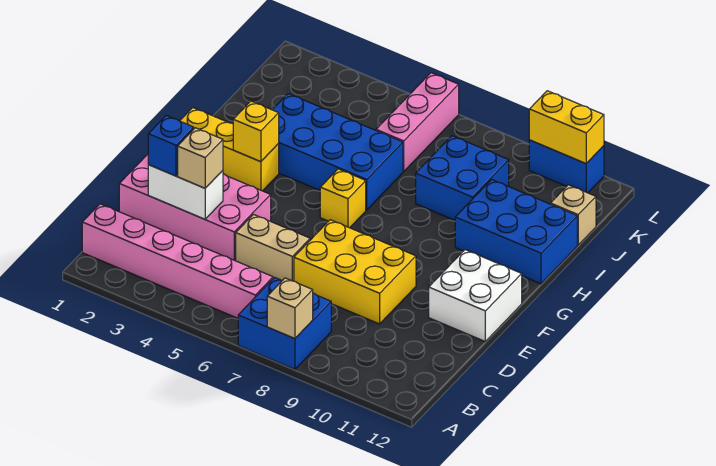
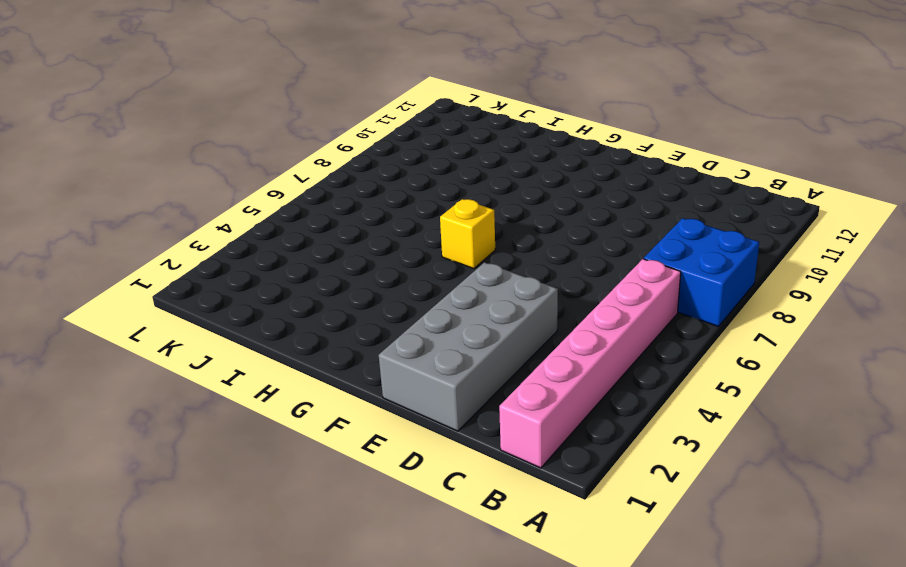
grey brick D1:E4 level 1 -> pink brick D1:E4 level 1
none -> tan brick D5:D6 level 1
none -> yellow brick D7:E9 level 1
none -> white brick E11:F12 level 1

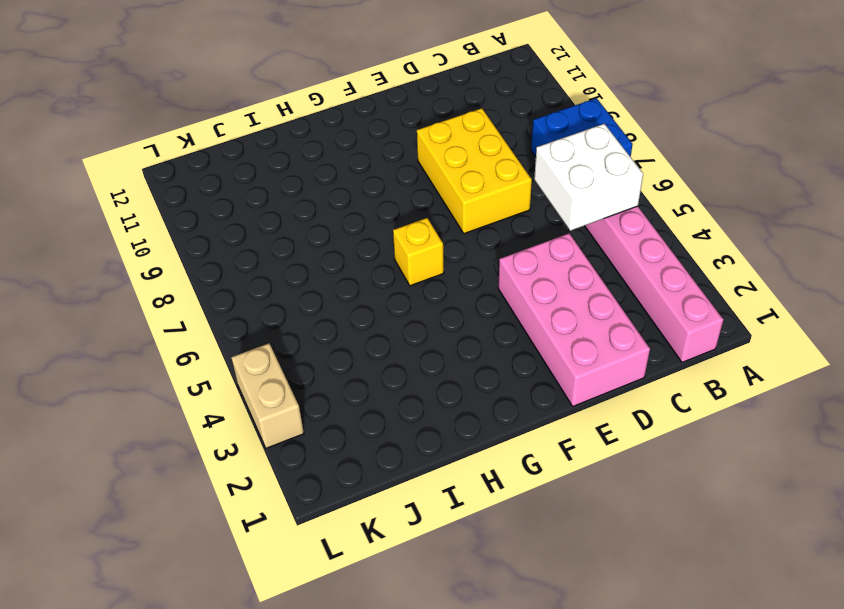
white brick B5:C6 level 2 -> white brick E11:F12 level 1
tan brick L3:L4 level 1 -> tan brick D5:D6 level 1
none -> yellow brick G1:G3 level 1
none -> blue brick H3:I6 level 1
none -> blue brick H10:I12 level 1

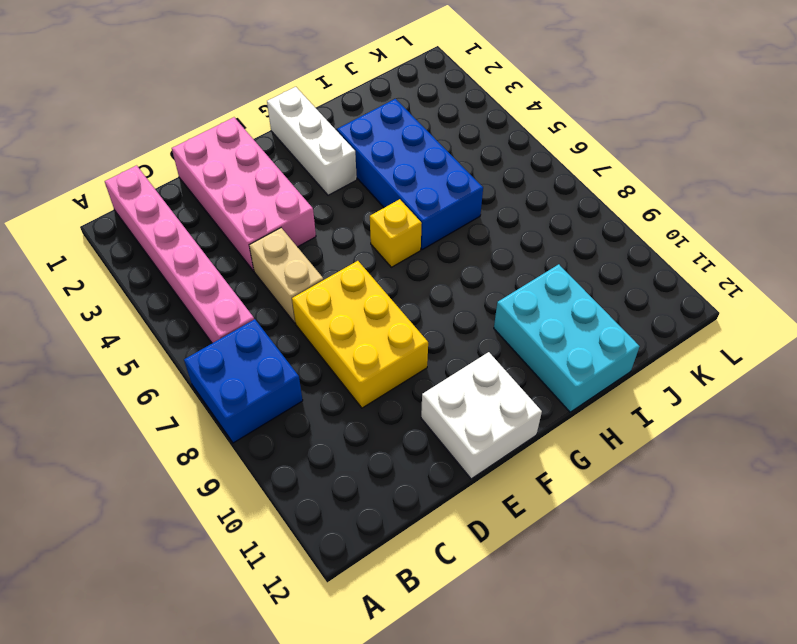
white brick G1:G3 level 1 -> yellow brick G1:G3 level 1
cyan brick H10:I12 level 1 -> blue brick H10:I12 level 1
none -> blue brick I8:J9 level 1
none -> pink brick J6:L6 level 1
none -> tan brick J12 level 1

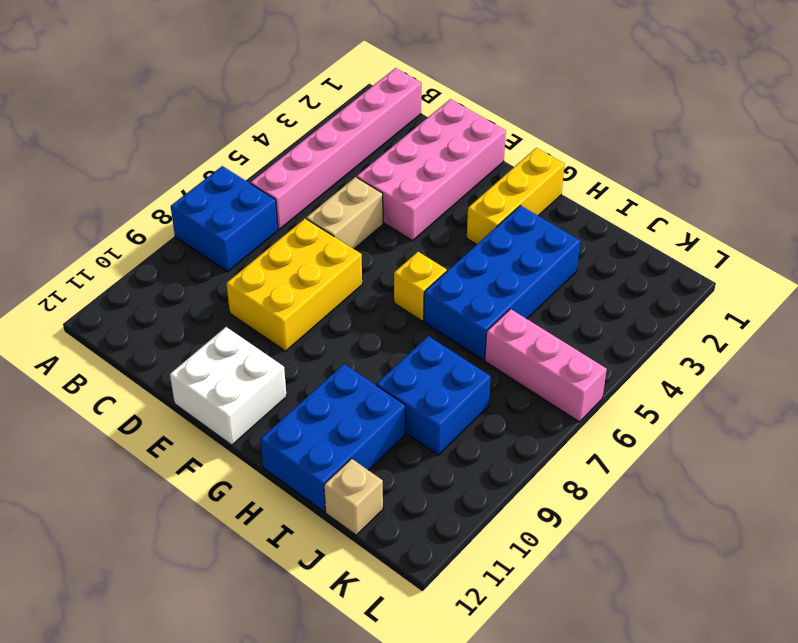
none -> blue brick L10:L11 level 1
none -> tan brick A8 level 2
none -> white brick D2:D3 level 2

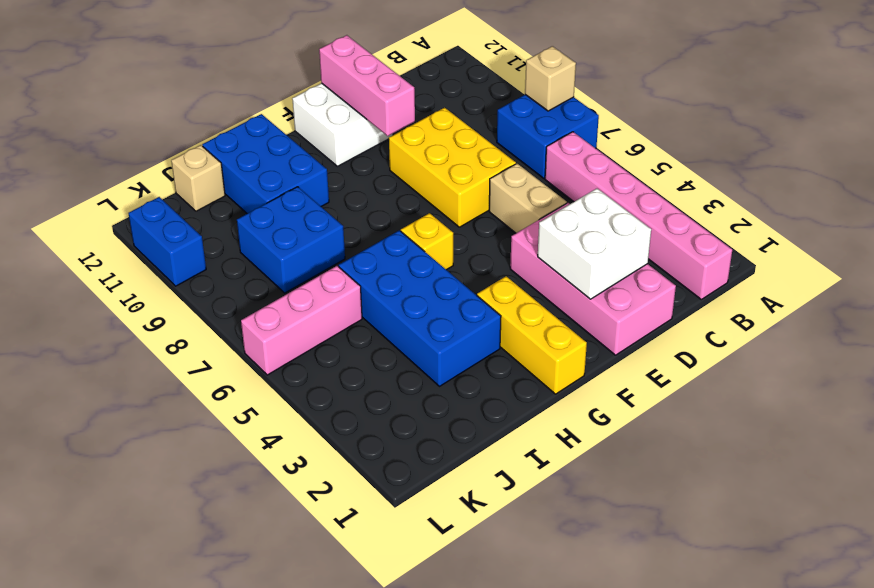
white brick D2:E3 level 2 -> white brick D2:D3 level 2
pink brick E10:E12 level 2 -> none
none -> yellow brick G3 level 2
none -> yellow brick L10:L11 level 2
none -> blue brick D2 level 3

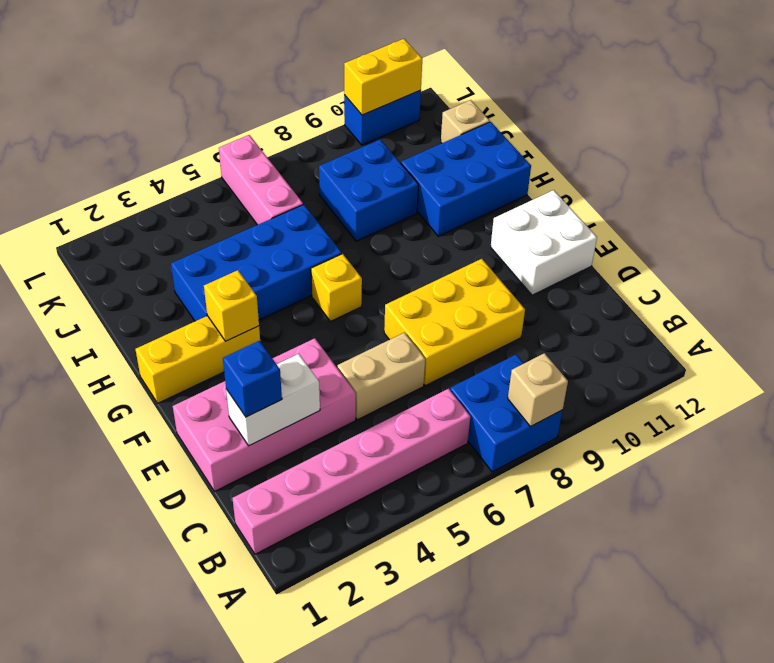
none -> tan brick D3 level 3

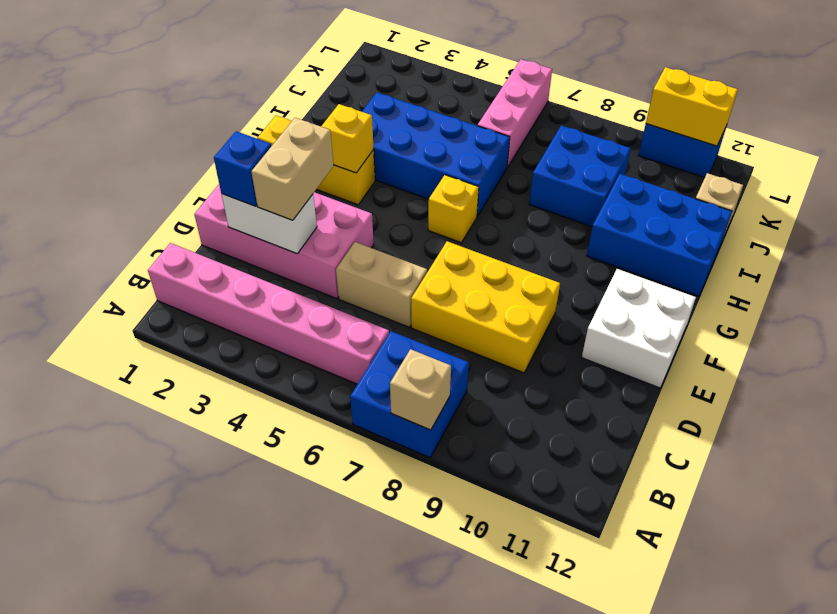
tan brick D3:E3 level 3 -> tan brick D3 level 3

